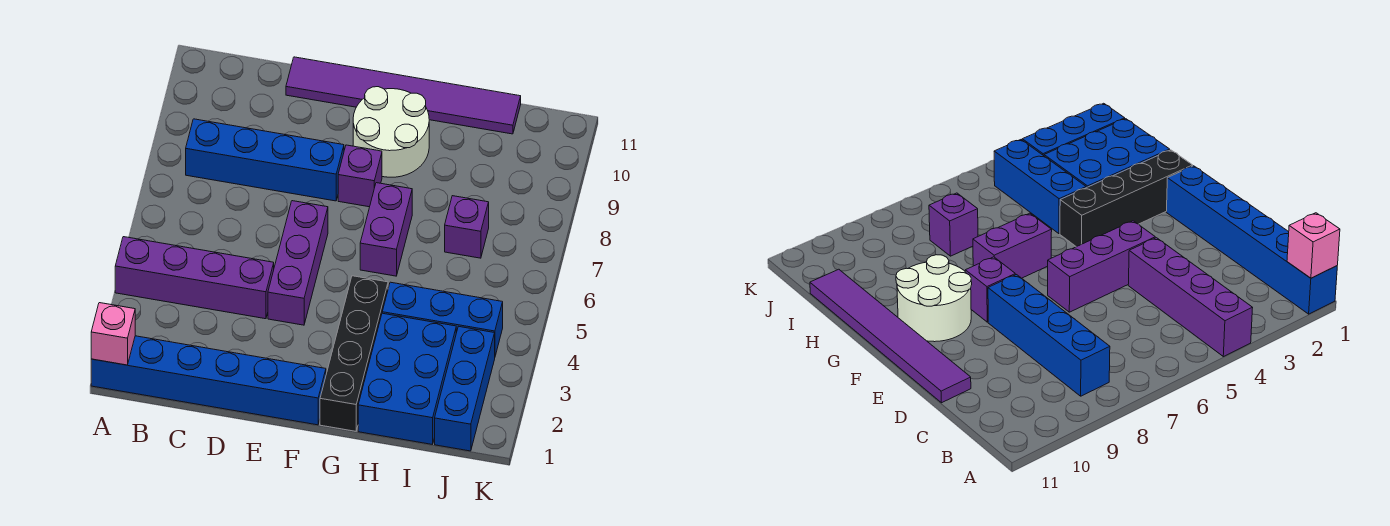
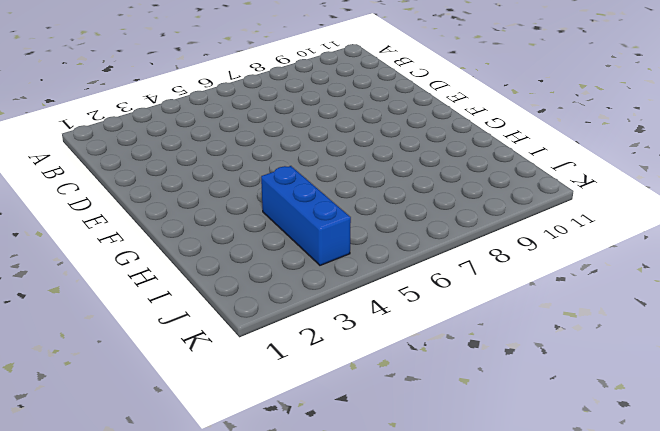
none -> blue brick A1:F1 level 1
none -> purple brick A4:D4 level 1
none -> blue brick B8:E8 level 1

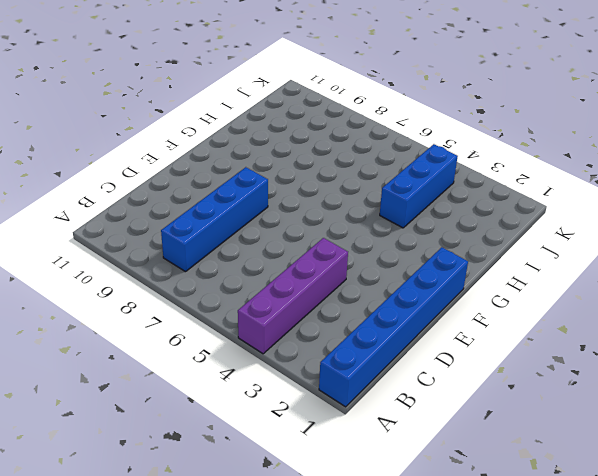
none -> purple tile D11:I11 level 1
none -> purple brick E4:E6 level 1
none -> purple brick F8 level 1

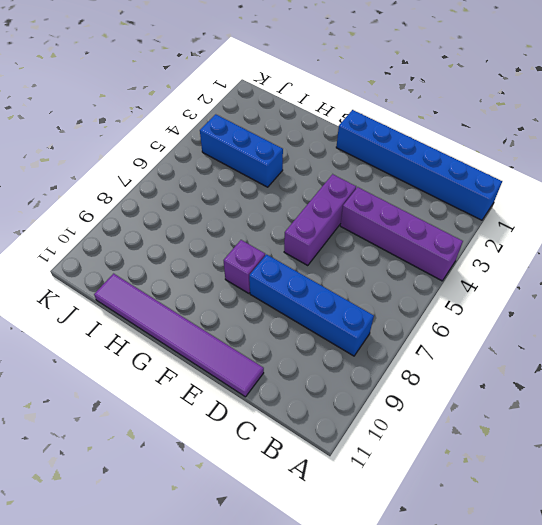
none -> white round brick F9:G10 level 1
none -> black brick G1:G4 level 1
none -> purple brick G6:G7 level 1

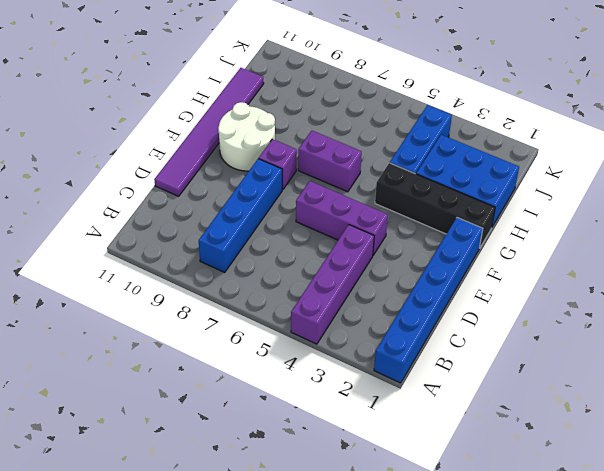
none -> purple brick I7 level 1
none -> blue brick J1:J3 level 1
none -> pink brick A1 level 2

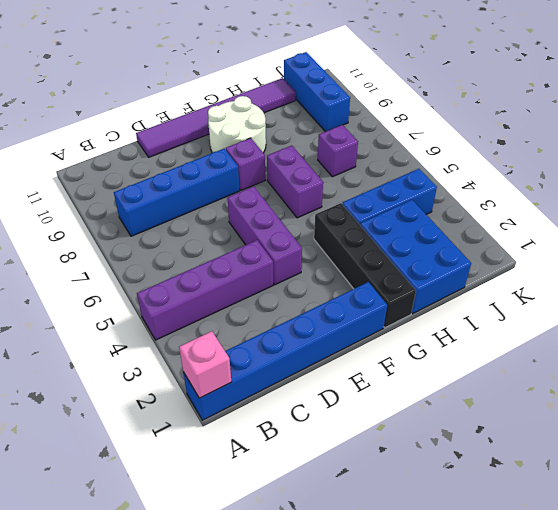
blue brick J9:J11 level 1 -> blue brick J1:J3 level 1

